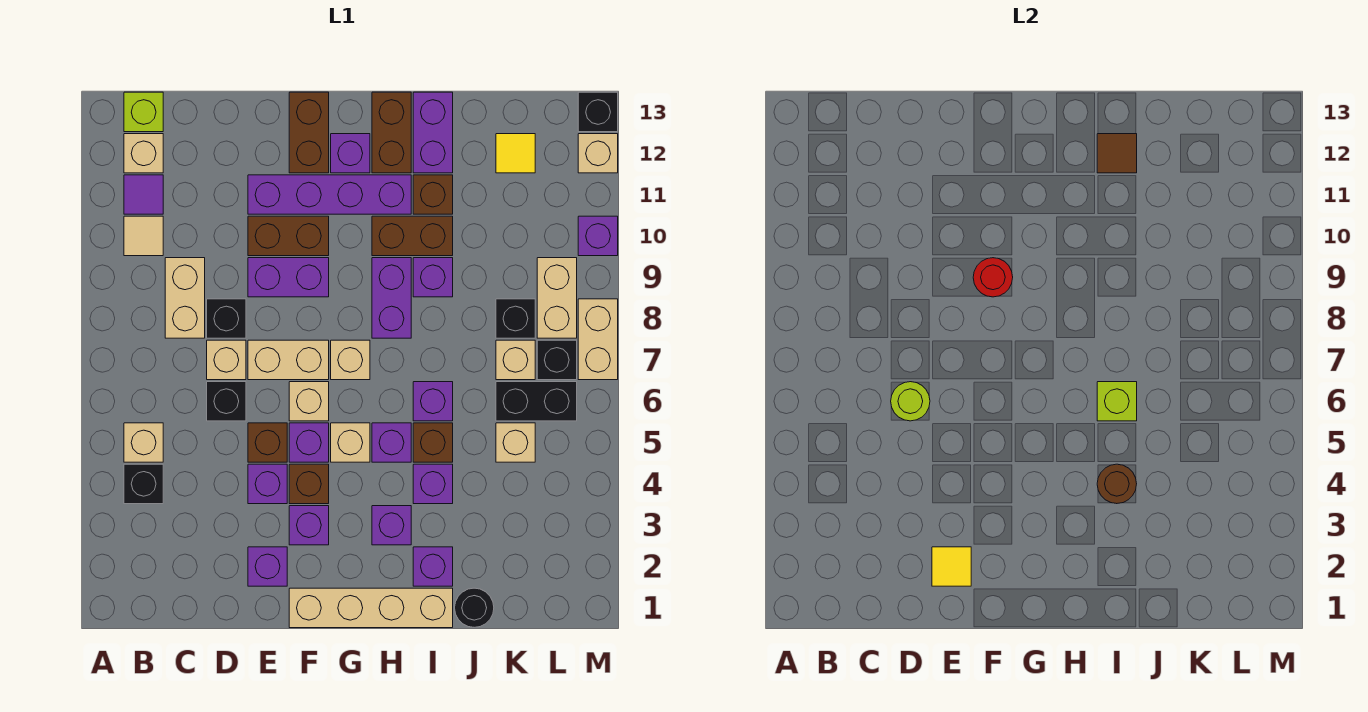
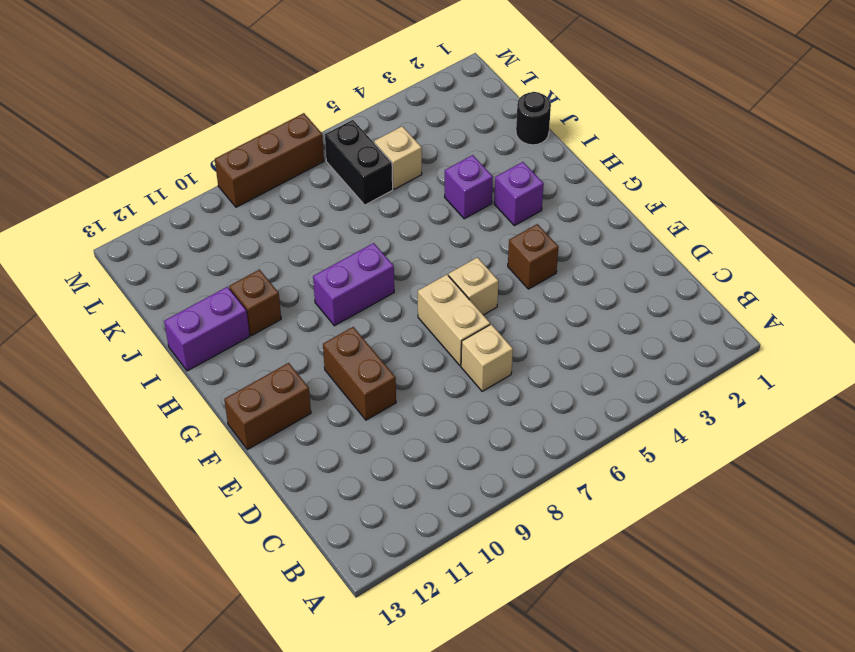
brown brick M7:M9 level 1 -> tan brick M7:M8 level 1
none -> black brick B4 level 1
none -> tan brick B5 level 1
none -> tan tile B10 level 1
none -> purple tile B11 level 1

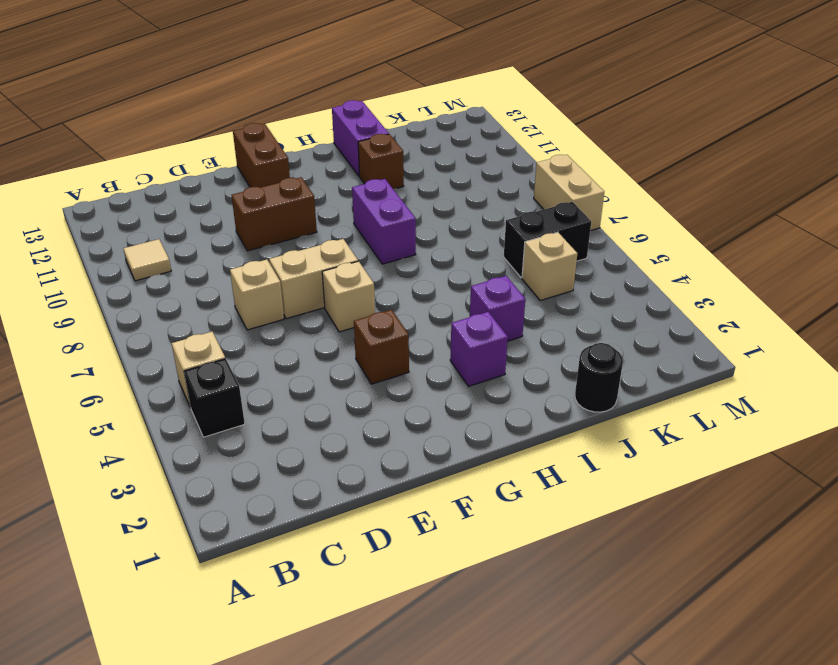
none -> purple tile B11 level 1
none -> tan brick B12 level 1
none -> lime brick B13 level 1
none -> tan brick C8:C9 level 1

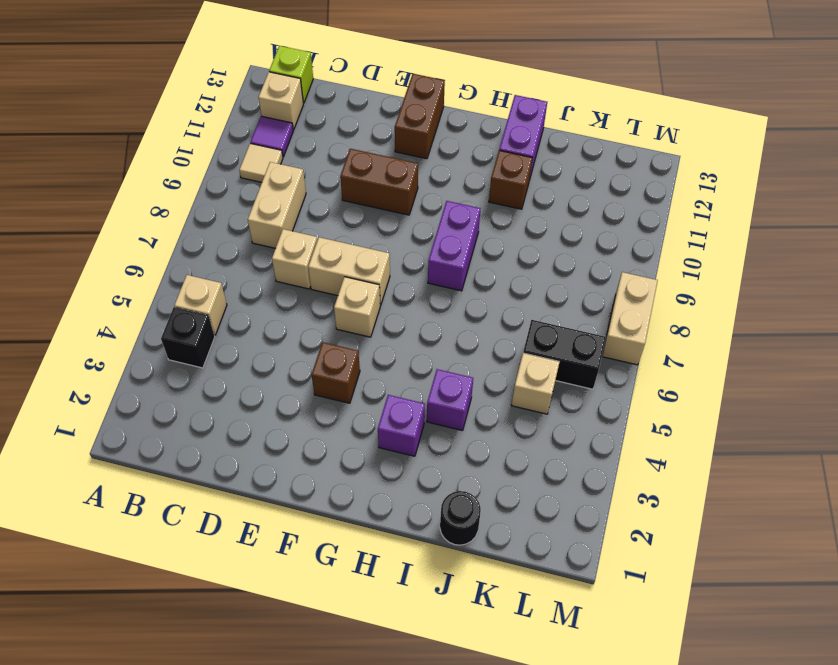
none -> black brick D6 level 1
none -> black brick D8 level 1
none -> purple brick E2 level 1
none -> purple brick E4 level 1

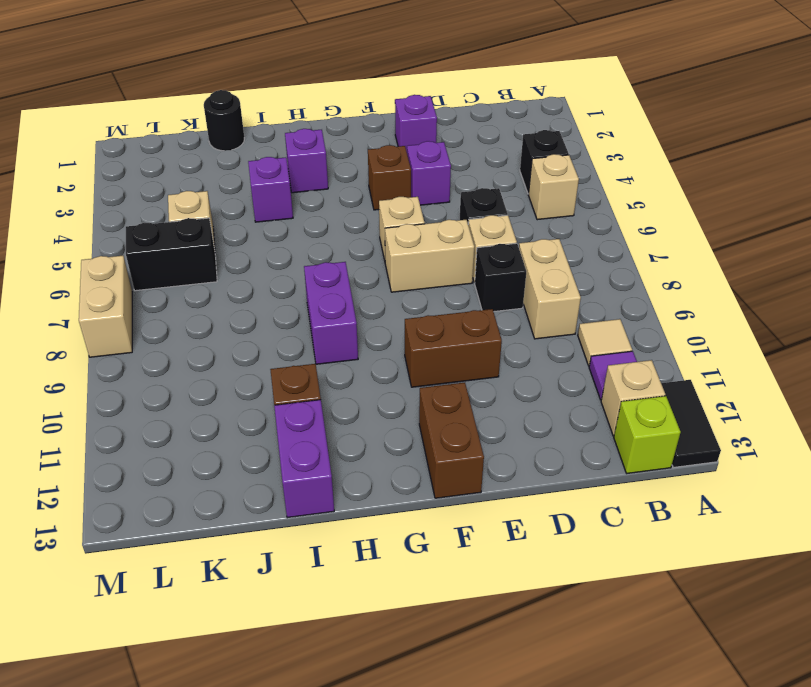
black tile A12:A13 level 1 -> none
none -> brown brick E5 level 1
none -> purple brick E9:F9 level 1
none -> purple brick E11:H11 level 1
none -> tan brick F1:I1 level 1

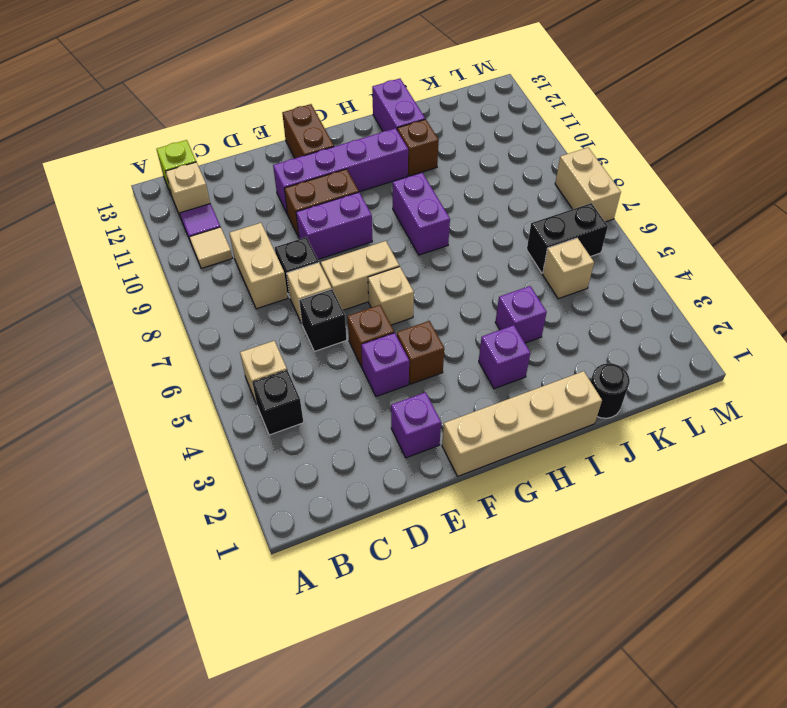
none -> purple brick F3 level 1
none -> purple brick F5 level 1
none -> tan brick G5 level 1
none -> tan brick G7 level 1

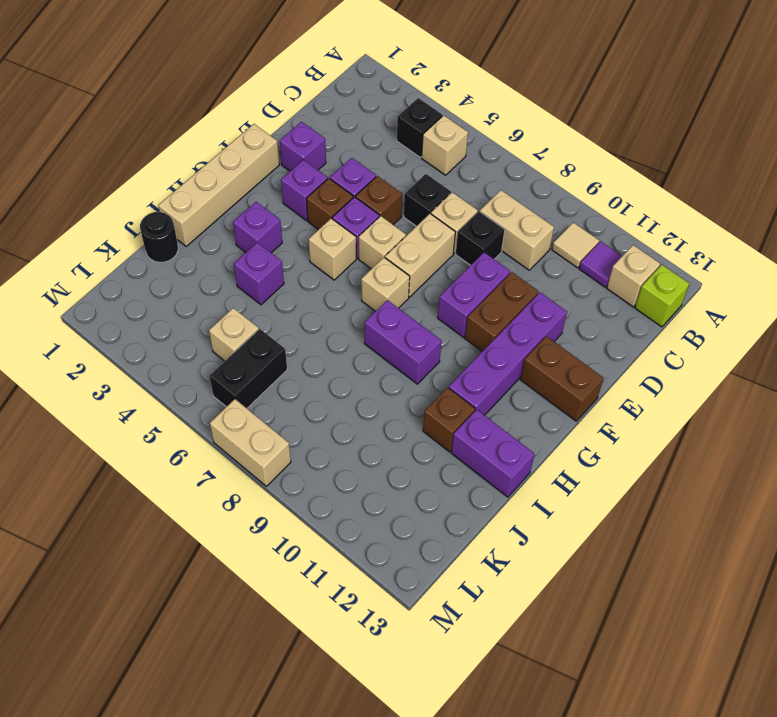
none -> purple brick G12 level 1
none -> purple brick H5 level 1
none -> brown brick H10:I10 level 1
none -> brown brick H12:H13 level 1

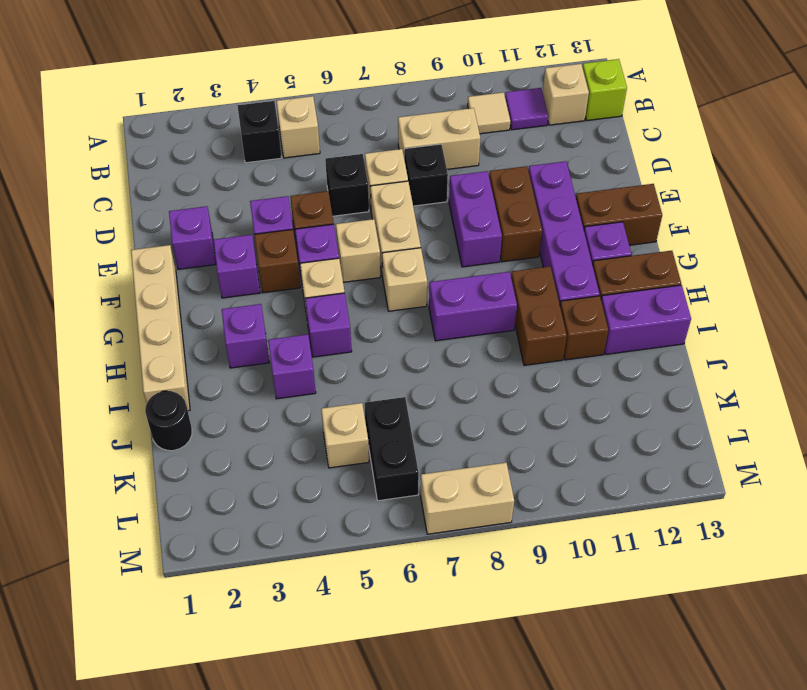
none -> purple brick I2 level 1
none -> brown brick I5 level 1
none -> purple brick I6 level 1
none -> purple brick I9 level 1

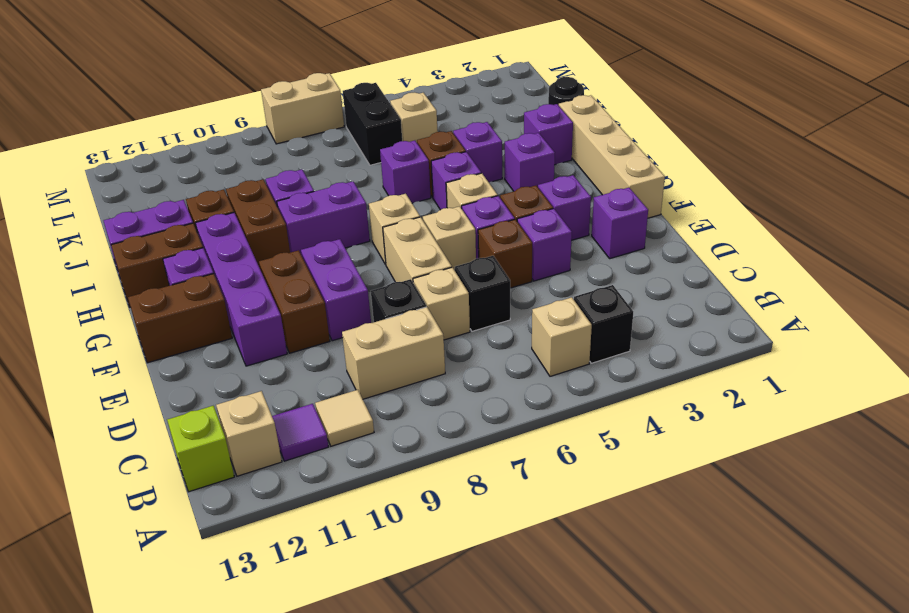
none -> tan brick K7 level 1
none -> black brick K8 level 1
none -> yellow tile K12 level 1
none -> black brick L7 level 1

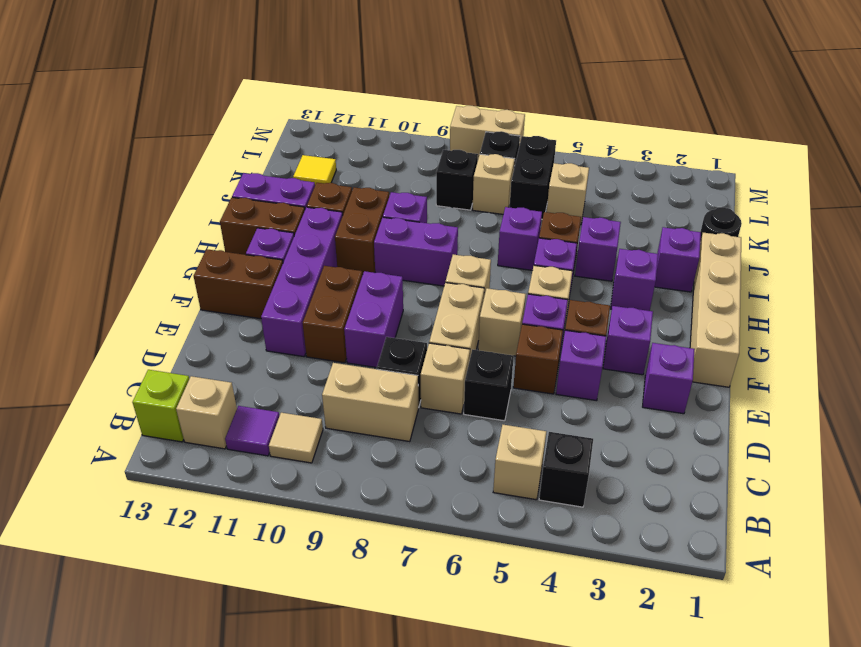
none -> tan brick L8:L9 level 1
none -> purple brick M10 level 1
none -> tan brick M12 level 1
none -> black brick M13 level 1

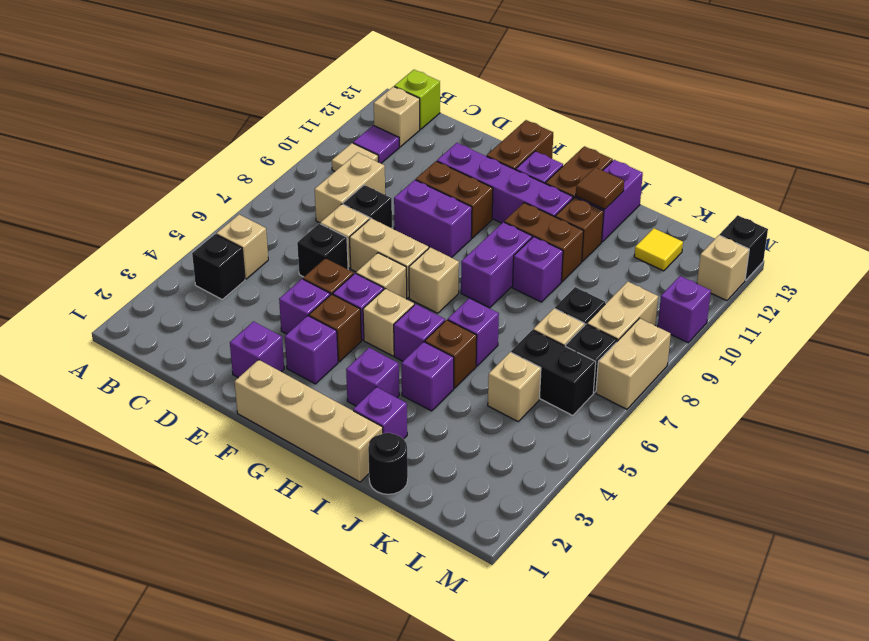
none -> lime round brick D6 level 2
none -> yellow tile E2 level 2
none -> red round brick F9 level 2
none -> brown round brick I4 level 2

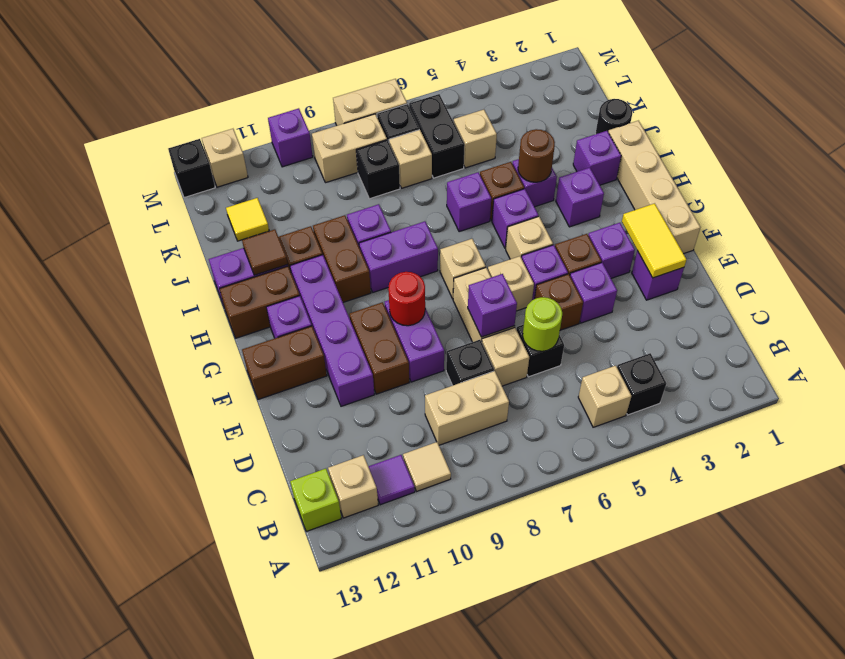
yellow tile E2:F2 level 2 -> yellow tile E2 level 2
purple brick E7 level 2 -> none
none -> lime brick I6 level 2

